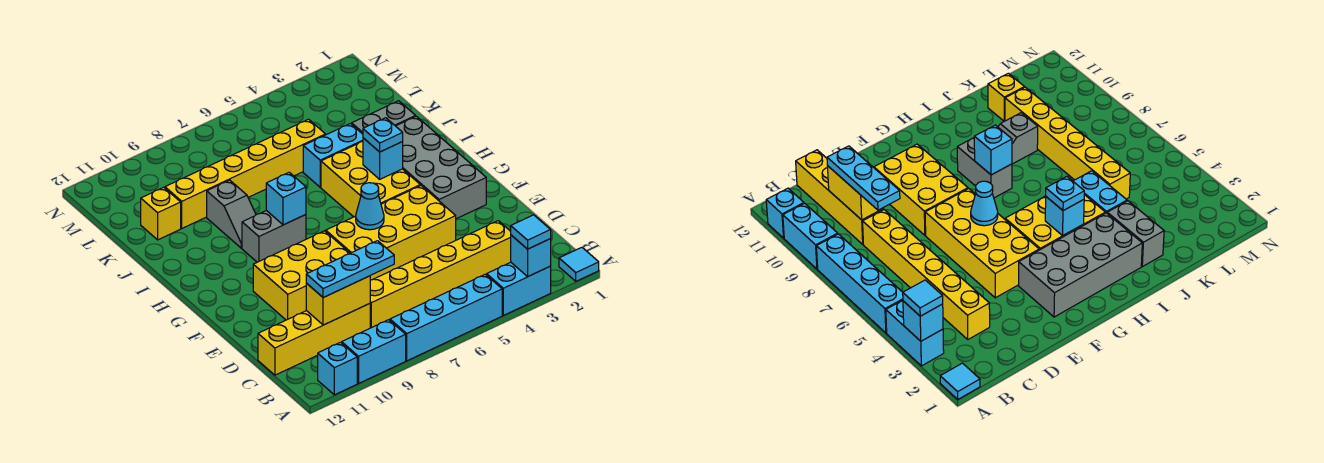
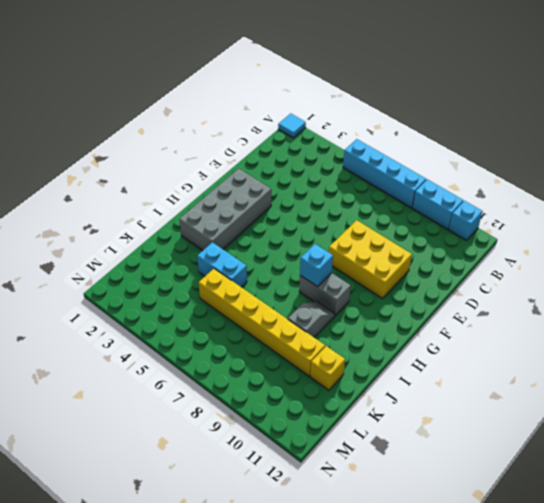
none -> cyan brick A3:A4 level 1
none -> yellow brick C3:C8 level 1
none -> yellow brick C9:C12 level 1

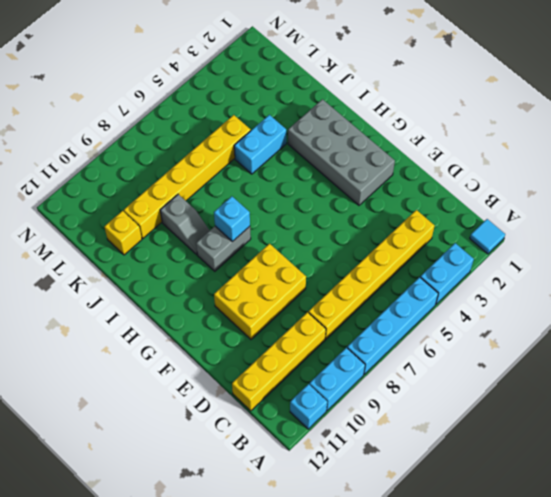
none -> yellow brick E4:F7 level 1
none -> yellow brick G4:I5 level 1
none -> grey brick J2:J3 level 1

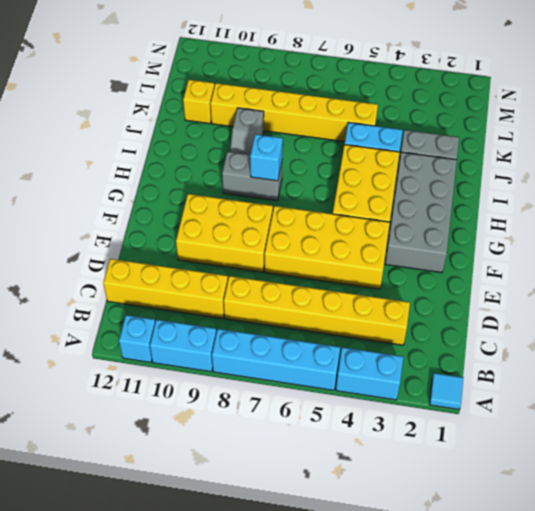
none -> cyan brick A3 level 2
none -> yellow brick C9:C10 level 2
none -> cyan cone F6 level 2

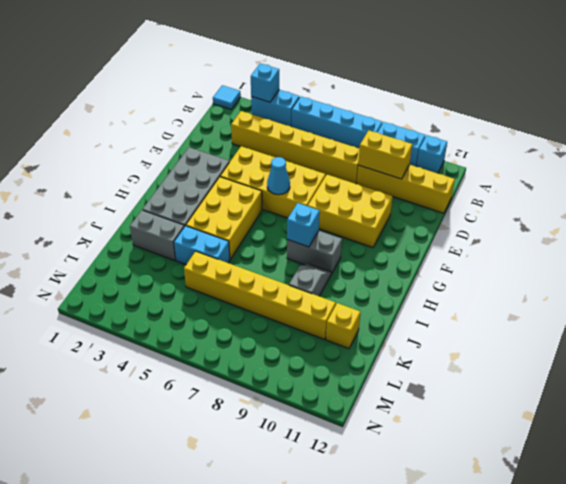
none -> cyan brick H4 level 2
none -> cyan tile A3 level 3
none -> cyan plate C8:C10 level 3

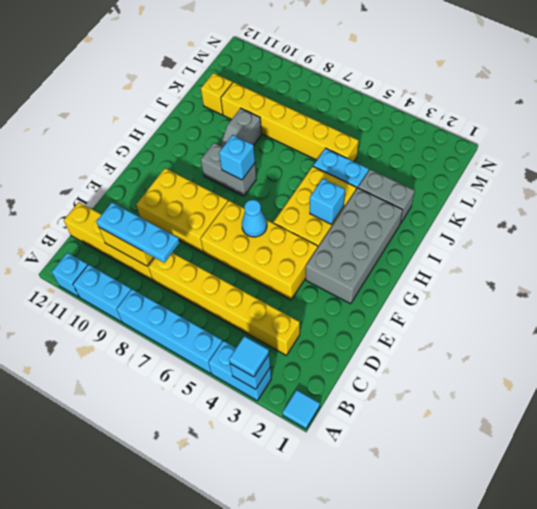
none -> cyan plate H4 level 3

